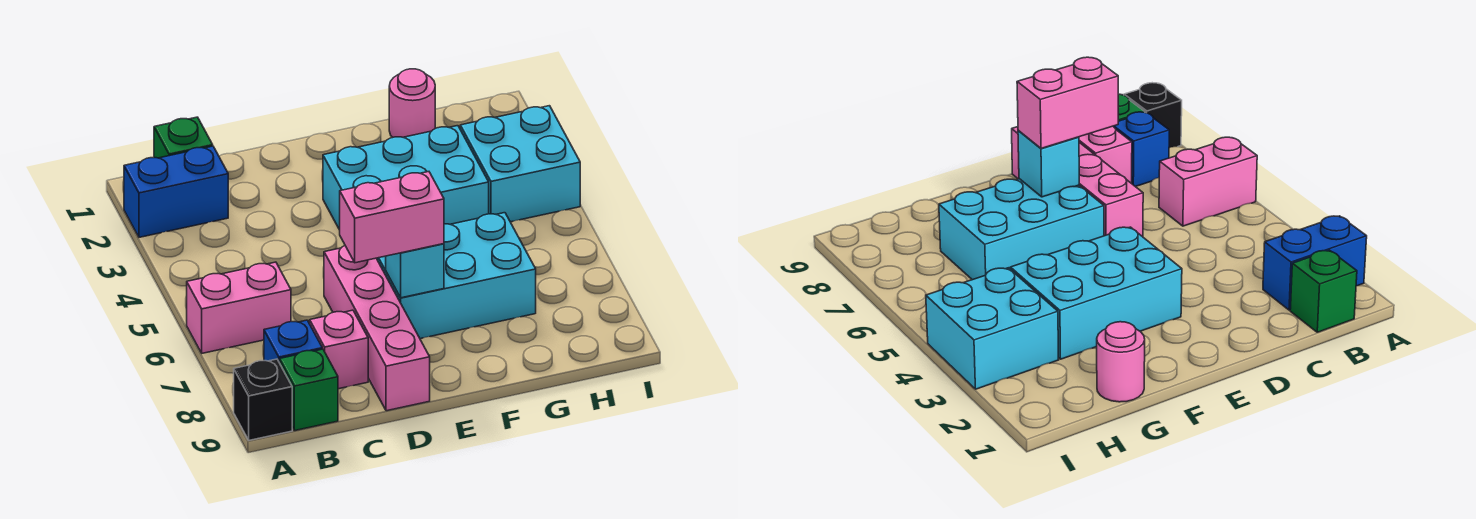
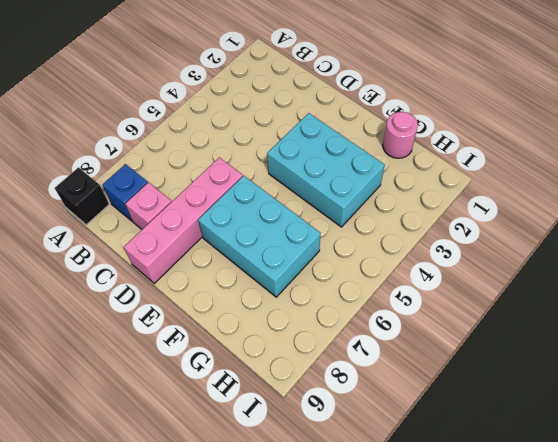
none -> blue brick A2:B2 level 1
none -> pink brick A6:B6 level 1
none -> green brick B1 level 1

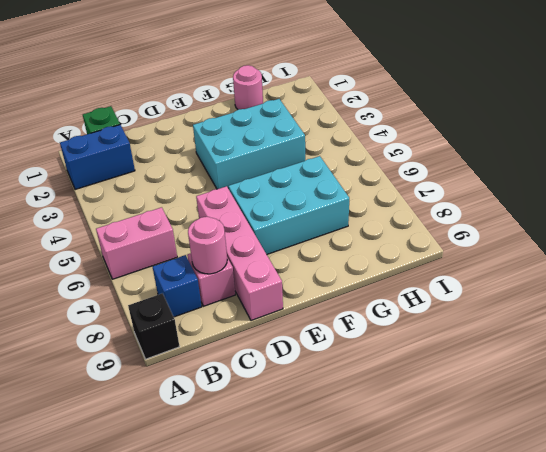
pink round brick C8 level 2 -> none
none -> green brick B9 level 1
none -> cyan brick H3:I4 level 1
none -> cyan brick E7 level 2

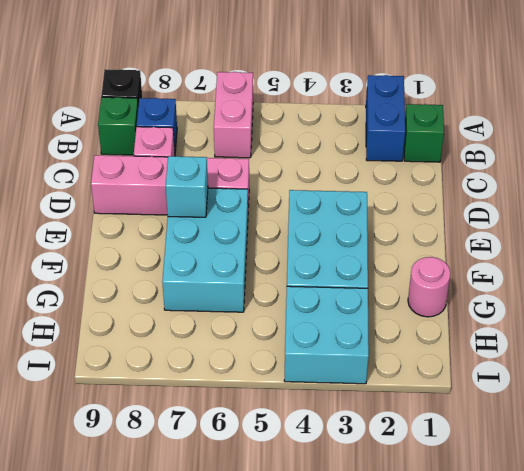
none -> pink brick D7:E7 level 3

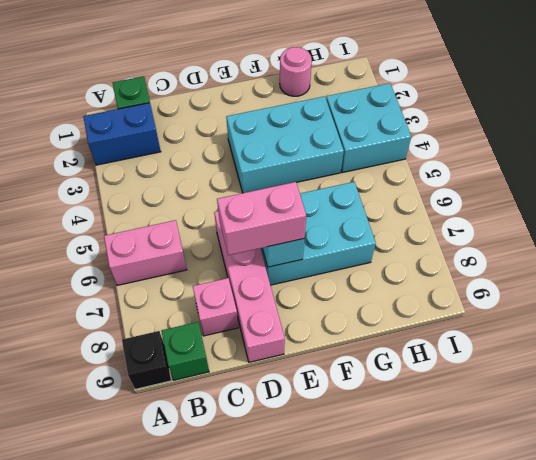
none -> blue brick B8 level 1

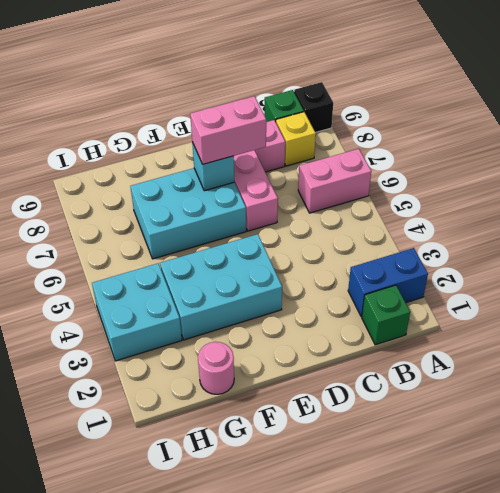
yellow brick B8 level 1 -> blue brick B8 level 1

